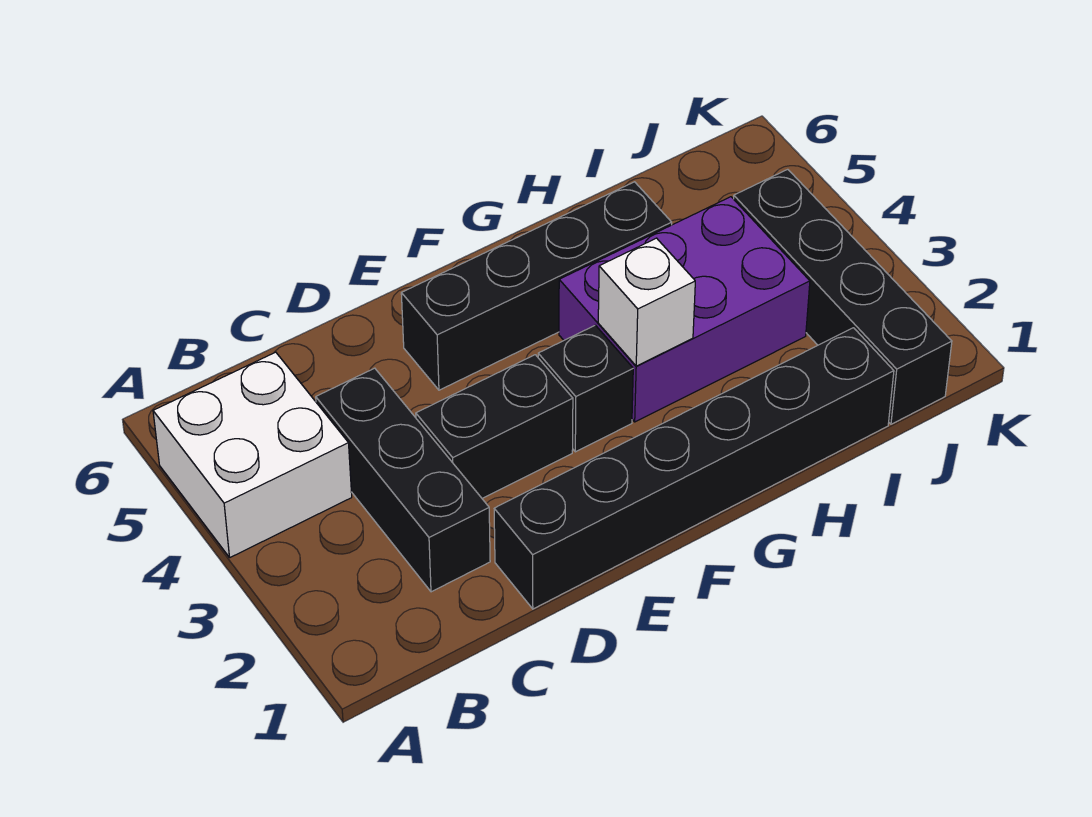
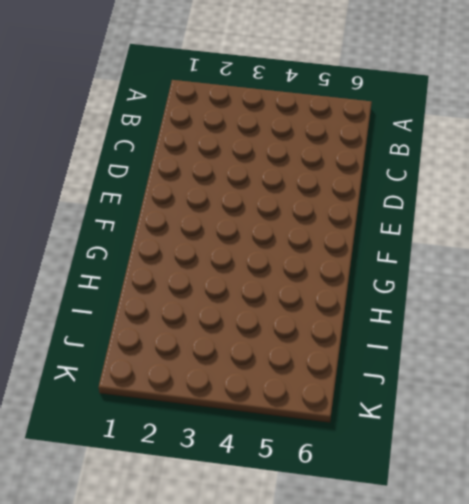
none -> white brick A4:B5 level 1
none -> black brick C2:C4 level 1

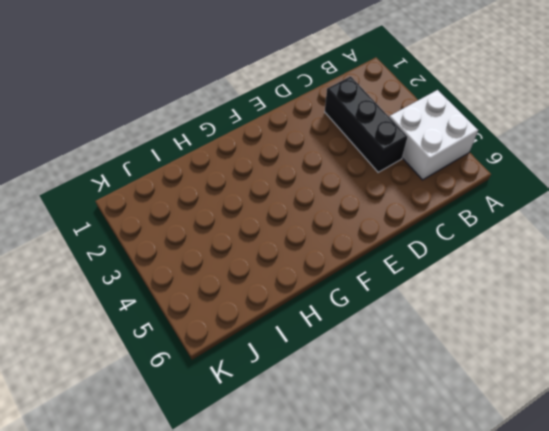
none -> black brick D1:I1 level 1
none -> black brick D3:E3 level 1

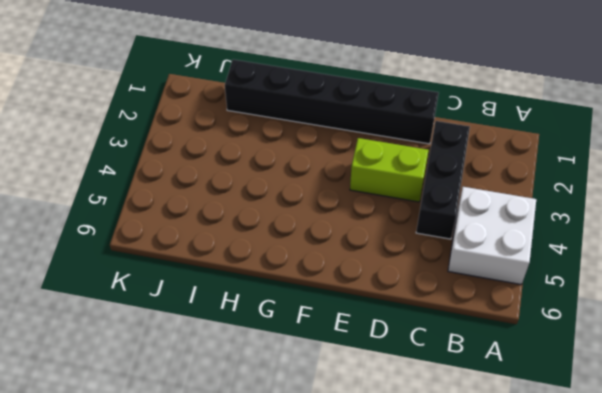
lime brick D3:E3 level 1 -> black brick D3:E3 level 1
none -> black brick E5:H5 level 1
none -> black brick F3 level 1

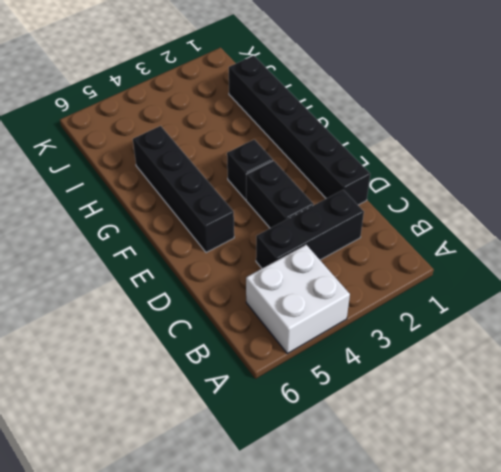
none -> purple brick G3:I4 level 1
none -> black brick J1:J4 level 1

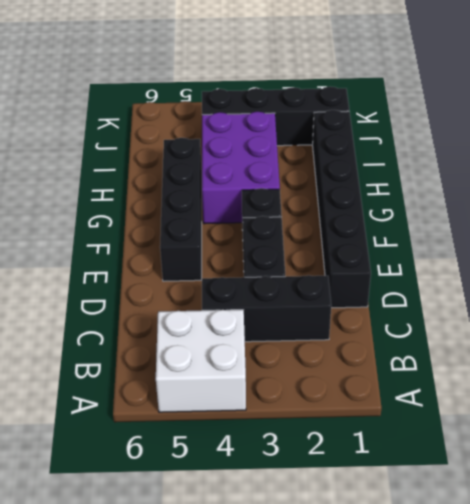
none -> white brick G3 level 2

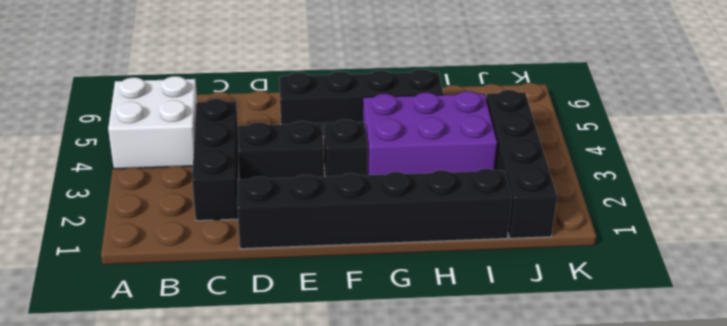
none -> white brick G3 level 2

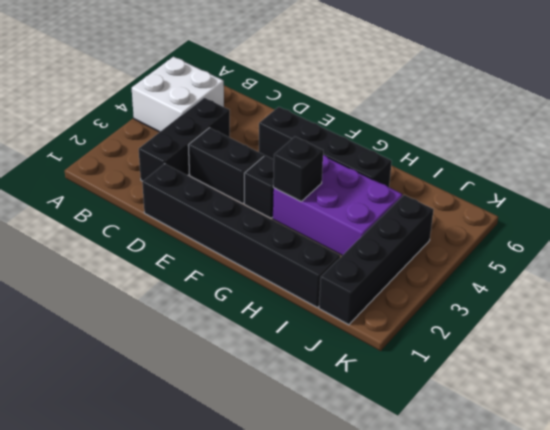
black brick G3 level 2 -> white brick G3 level 2

